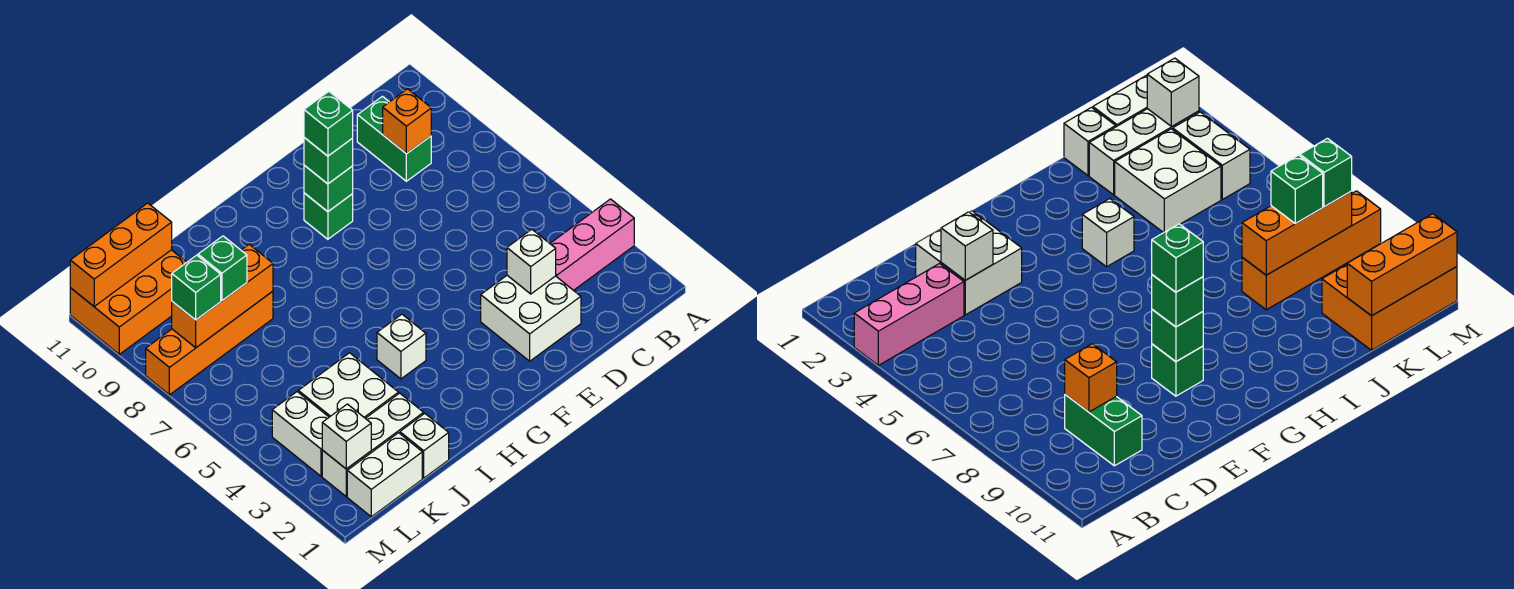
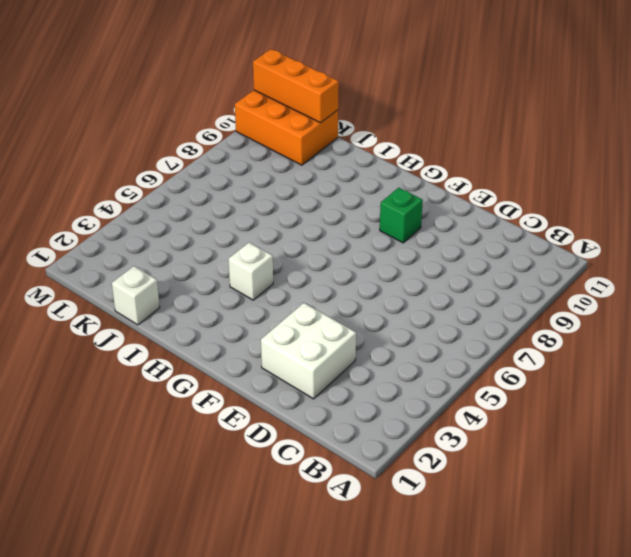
none -> pink brick A3:C3 level 1
none -> green brick C9:C10 level 1
none -> white brick J2:L2 level 1

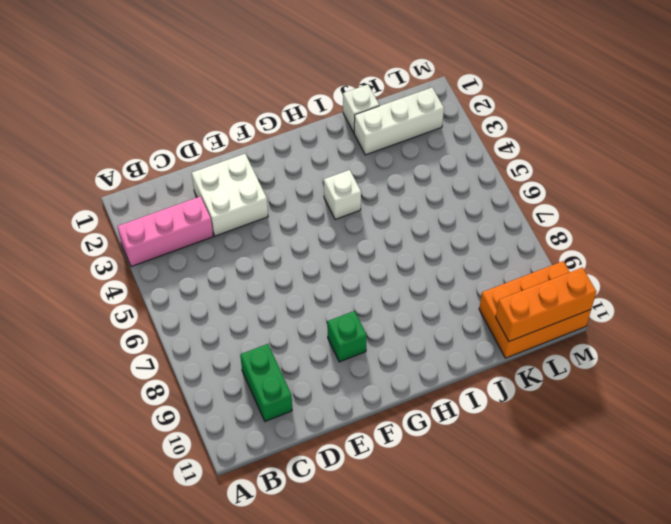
none -> white brick J3:K4 level 1
none -> orange brick J8:M8 level 1
none -> white brick K1:L1 level 1

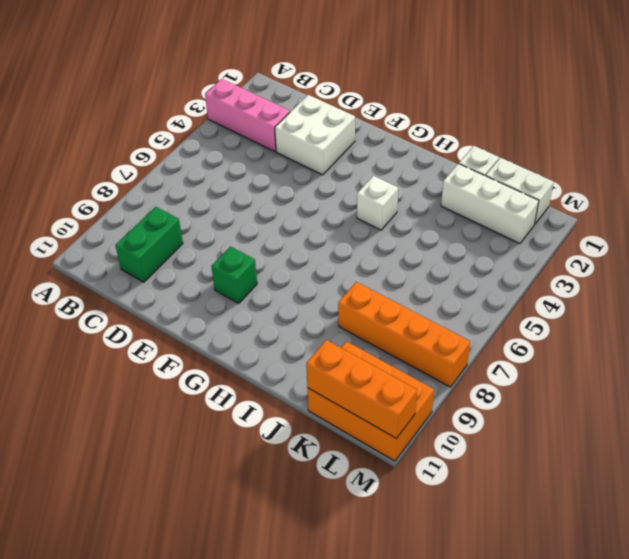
none -> white brick J3:K4 level 1
none -> white brick L3:L4 level 1
none -> orange brick C9 level 2

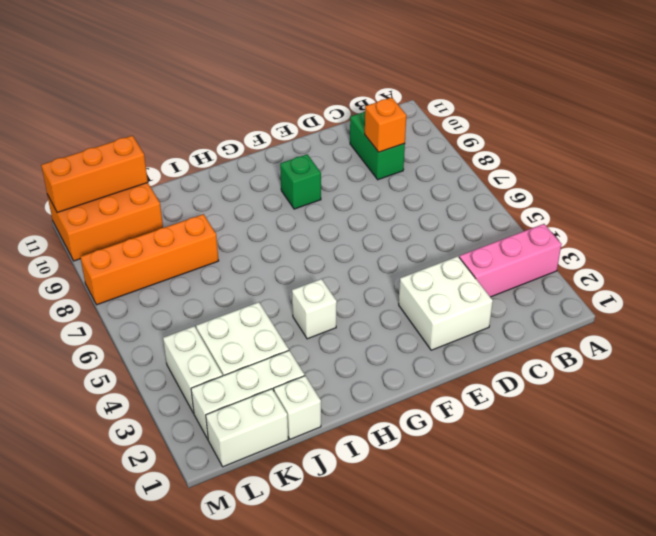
none -> white brick D3 level 2
none -> green brick F9 level 2
none -> orange brick J8:L8 level 2

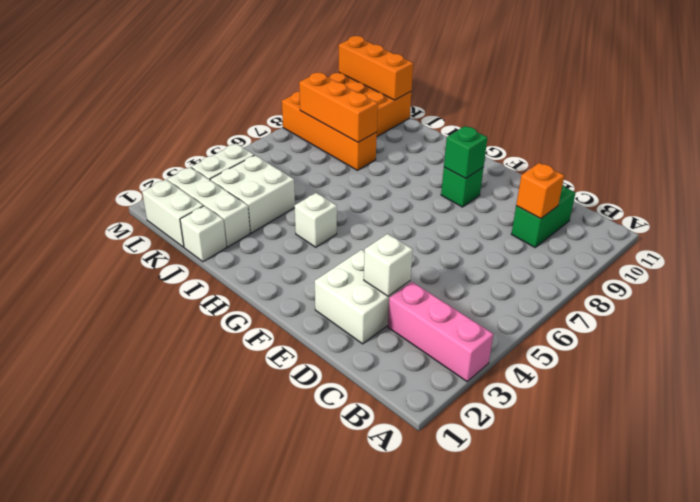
none -> white brick L2 level 2
none -> green brick F9 level 3
none -> green brick K8 level 3

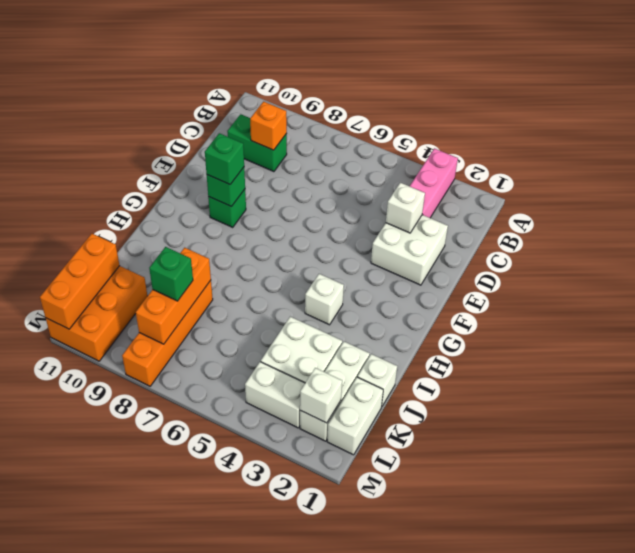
none -> green brick L8 level 3
none -> green brick F9 level 4

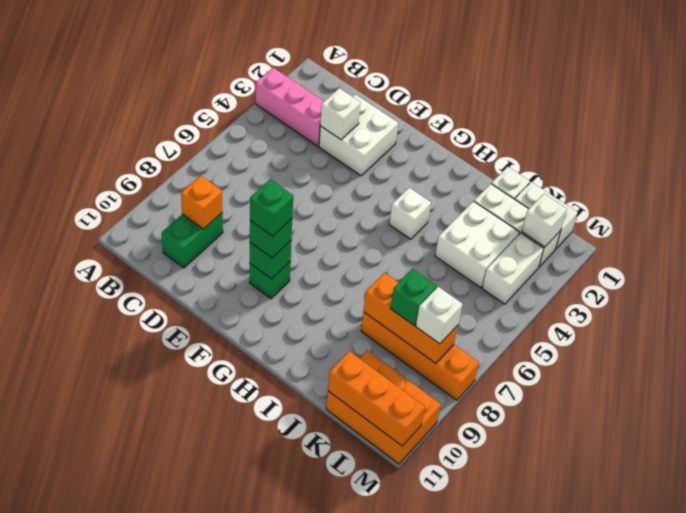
white brick L8 level 3 -> green brick L8 level 3

